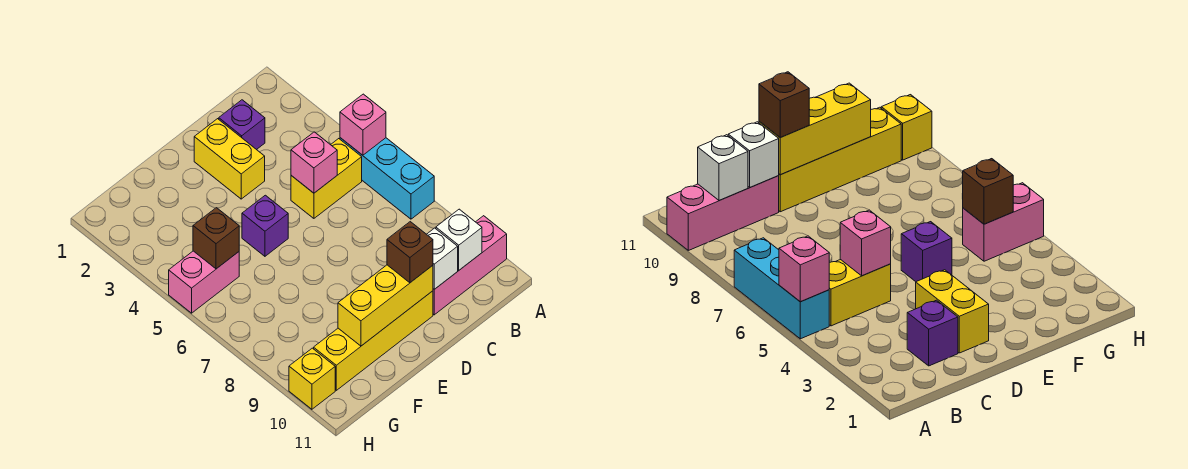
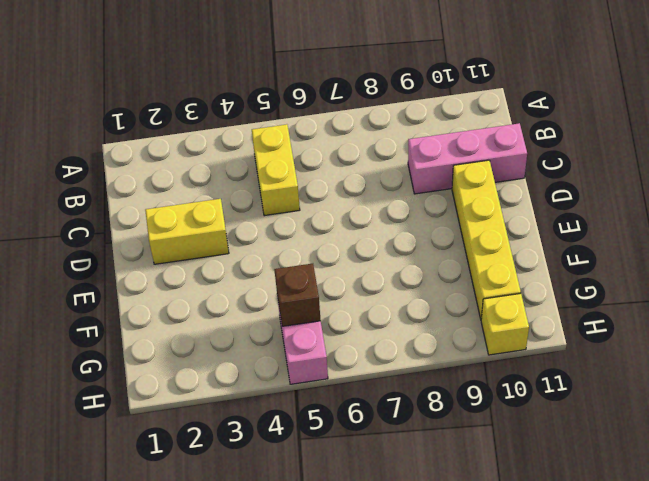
pink brick C9:C11 level 1 -> pink brick A10:C10 level 1
none -> cyan brick A5:A7 level 1
none -> purple brick C2 level 1
none -> purple brick E5 level 1

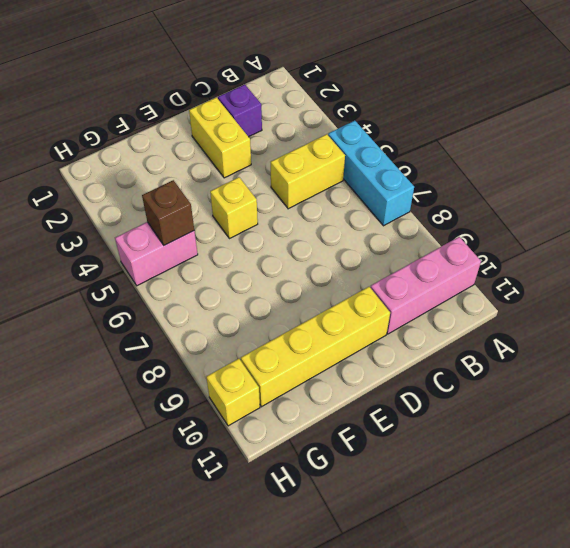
yellow brick E5 level 1 -> purple brick E5 level 1
none -> pink brick A5 level 2
none -> white brick B10 level 2
none -> pink brick C5 level 2

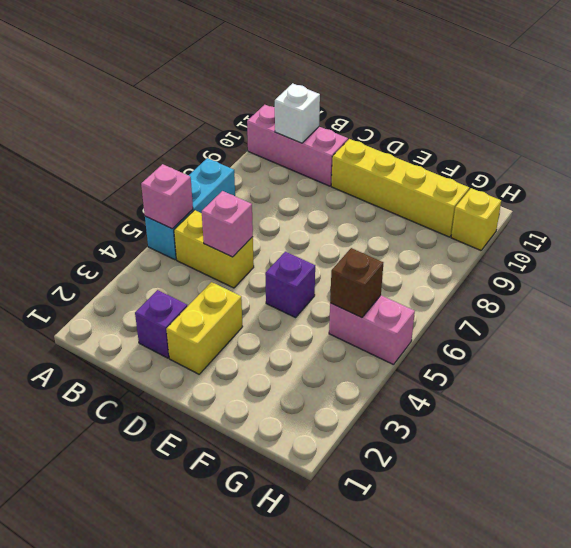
none -> white brick C10 level 2
none -> yellow brick D10:F10 level 2
none -> brown brick D10 level 3

